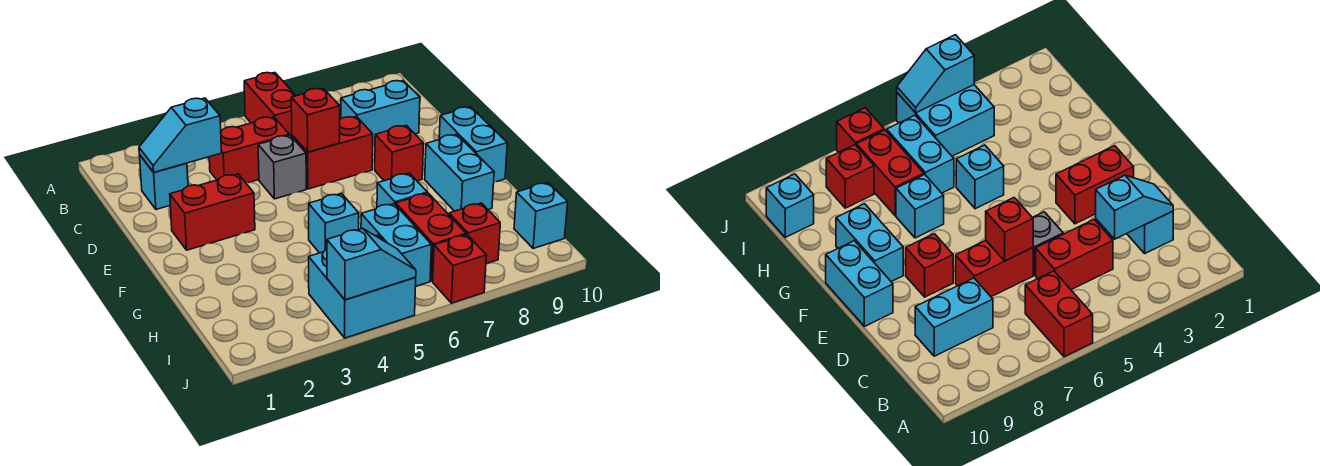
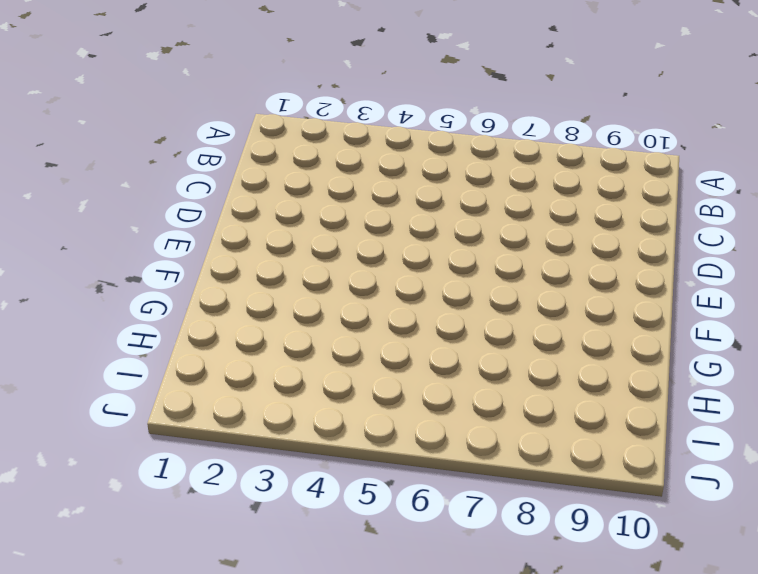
none -> red brick A6:B6 level 1
none -> cyan brick C2 level 1
none -> red brick C4:C5 level 1

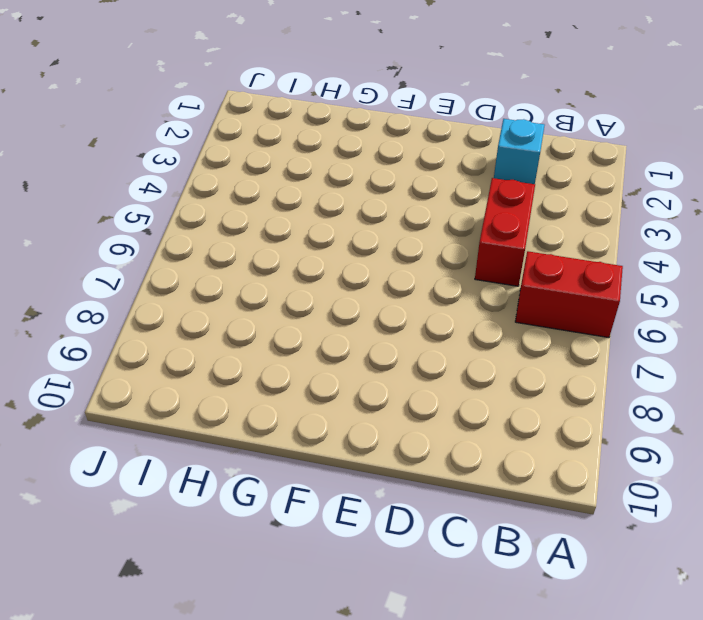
none -> cyan brick C8:C9 level 1
none -> grey brick D5 level 1
none -> red brick D6:D7 level 1

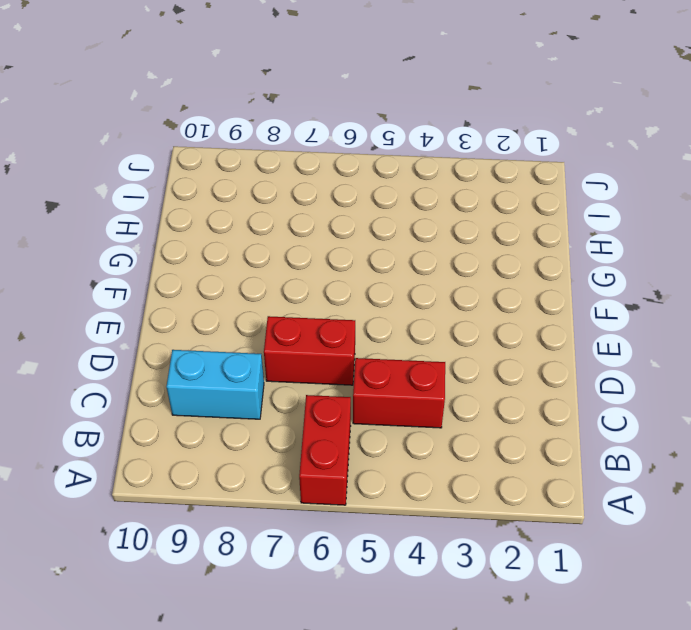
none -> cyan brick C2 level 1
none -> grey brick D5 level 1
none -> red brick E2:E3 level 1

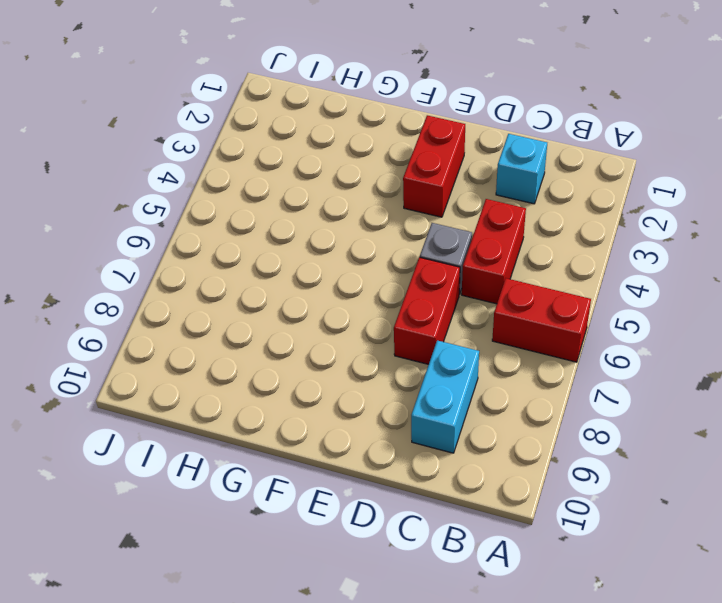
none -> red brick E8 level 1
none -> cyan brick E10:F10 level 1
none -> cyan brick F9:G9 level 1

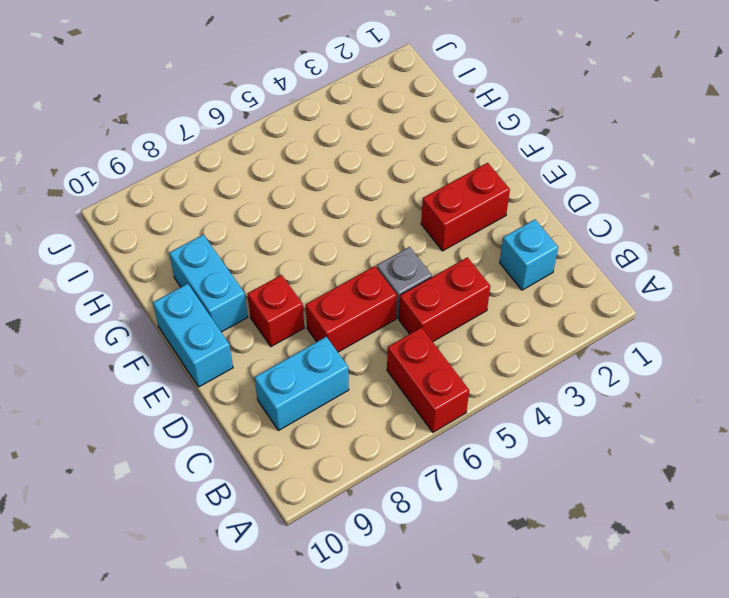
none -> cyan brick G5 level 1
none -> cyan brick G7 level 1
none -> cyan brick H6:I6 level 1

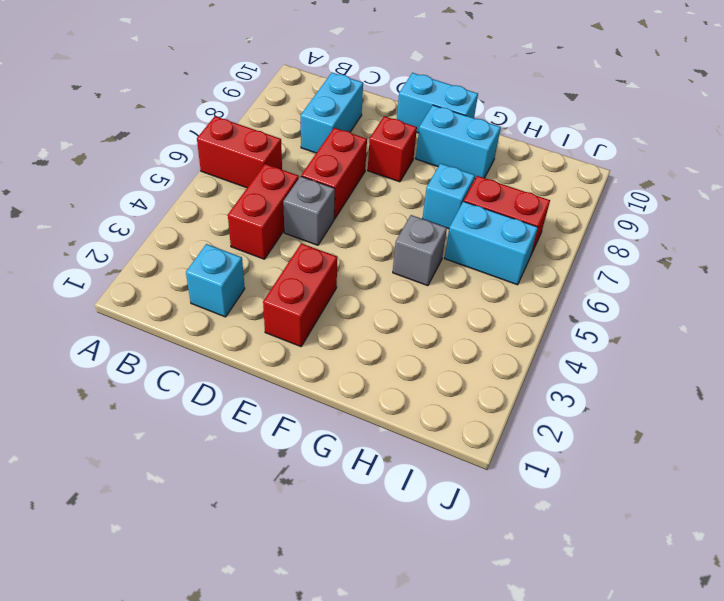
grey brick G5 level 1 -> cyan brick G5 level 1
none -> cyan brick I4:J5 level 1
none -> red brick I8 level 1
none -> cyan brick I10 level 1

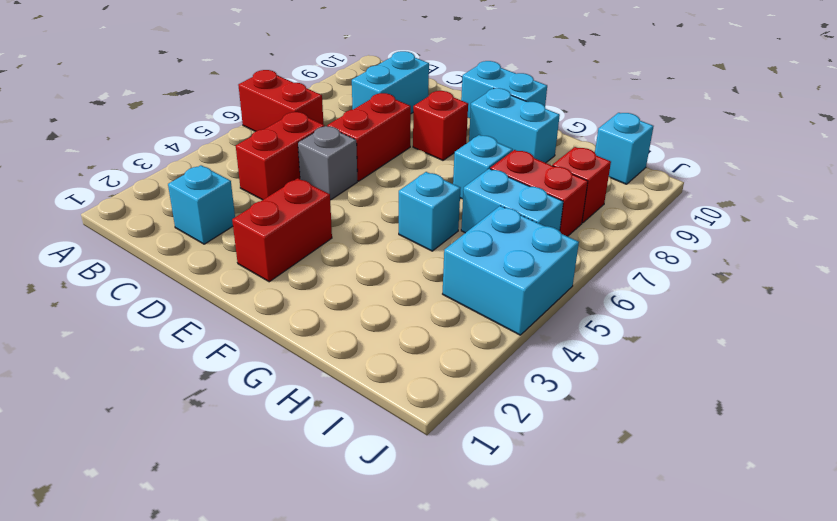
none -> red brick J7 level 1
none -> cyan slope C2:C3 level 2 top 3
none -> red brick D6 level 2

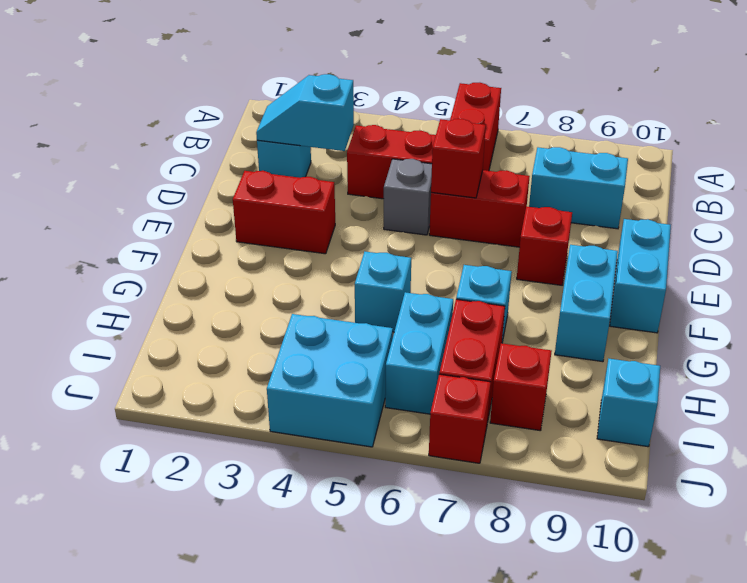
none -> cyan slope J4:J5 level 2 top 4

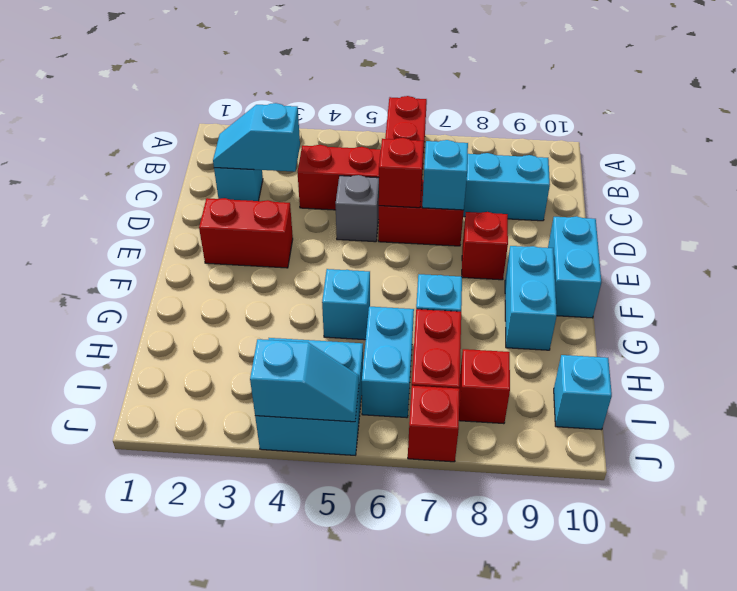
cyan brick D7 level 2 -> none

